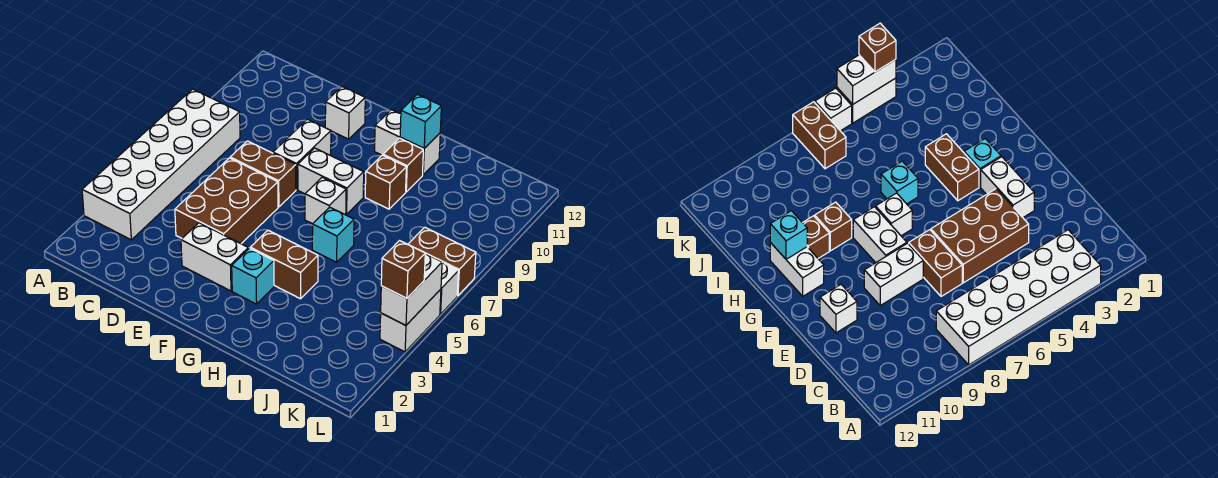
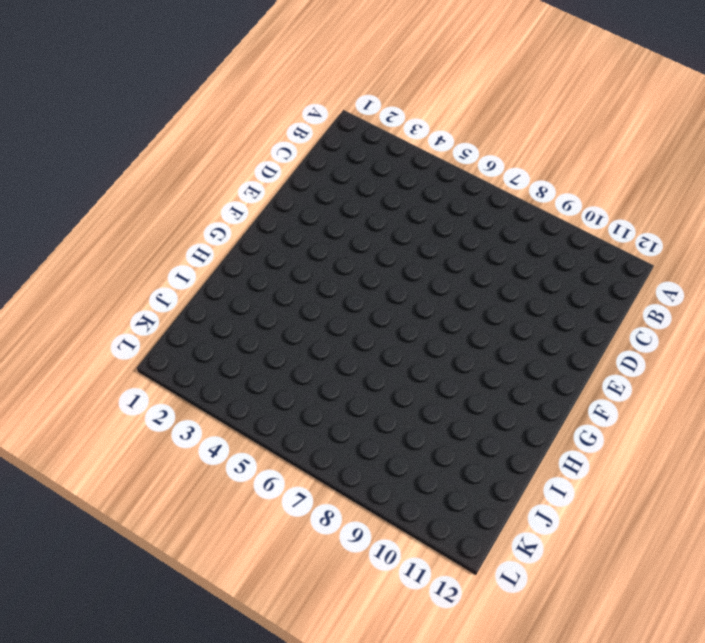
none -> white brick A3:B8 level 1
none -> brown brick D4:E6 level 1
none -> brown brick D7:E7 level 1

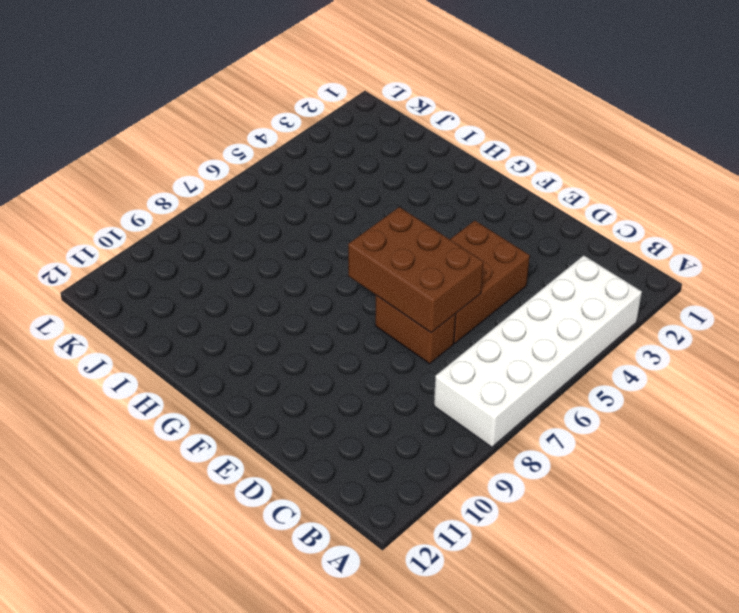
brown brick D6:F7 level 2 -> none
none -> white brick E3:F3 level 1
none -> white brick E8:E9 level 1
none -> white brick E11 level 1

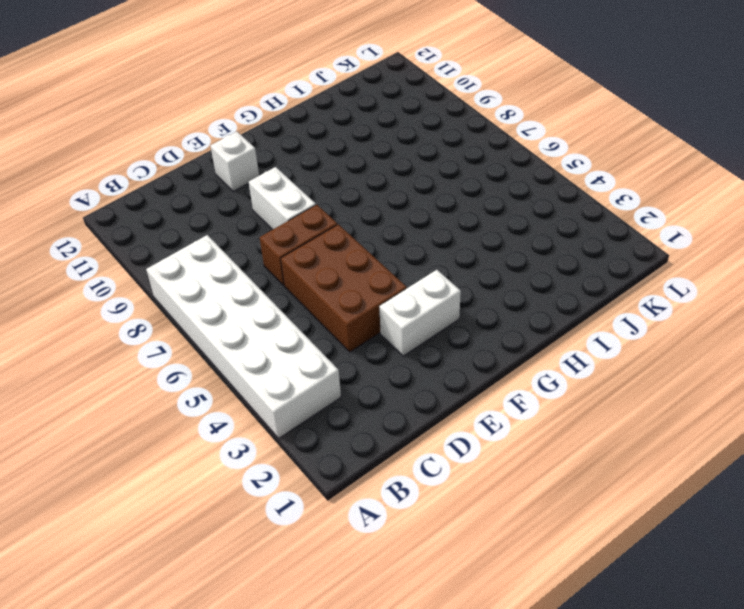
none -> white brick F8:G8 level 1
none -> cyan brick G3 level 1
none -> brown brick G4:H4 level 1

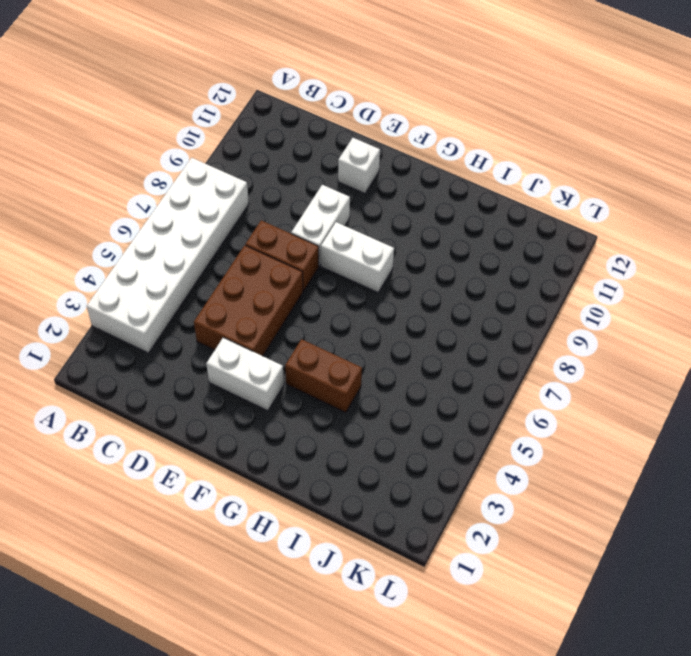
none -> cyan brick G3 level 1
none -> white brick G7 level 1
none -> white brick G11:H11 level 1

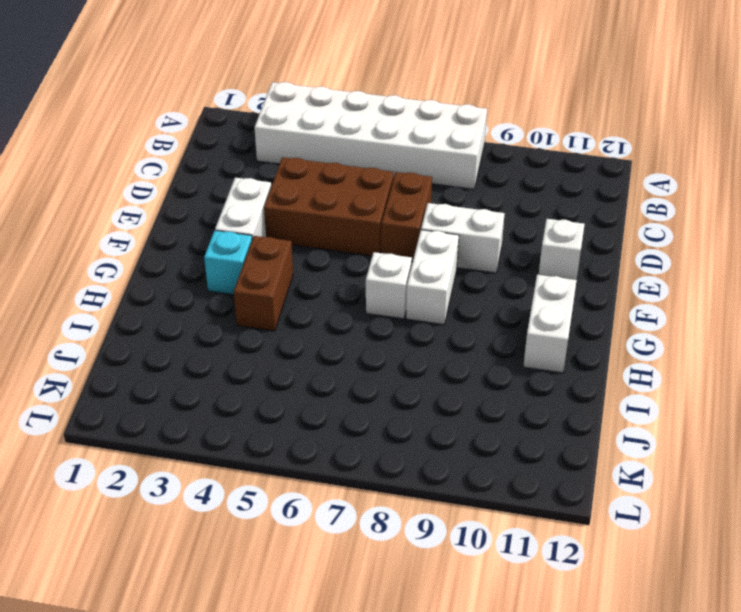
none -> cyan brick H6 level 1
none -> brown brick H9 level 1
none -> brown brick H10 level 1

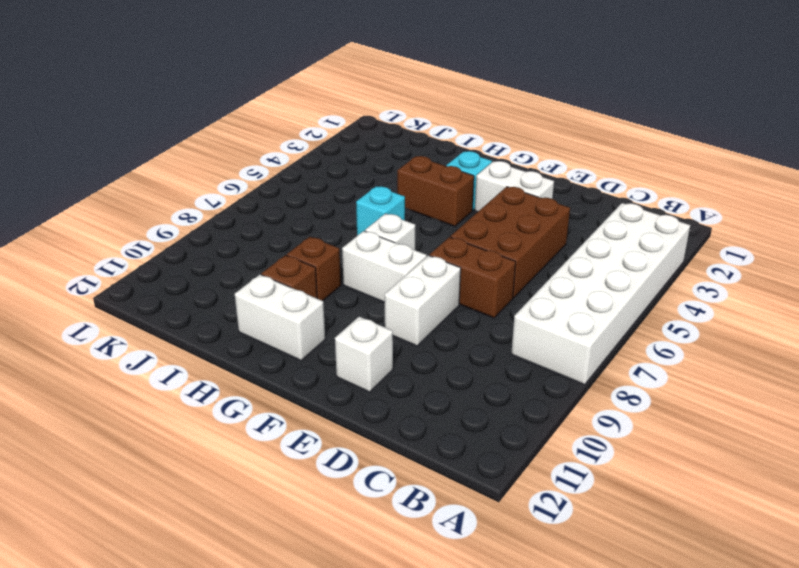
none -> brown brick K7:L7 level 1
none -> white brick L4:L5 level 1
none -> white brick L6 level 1

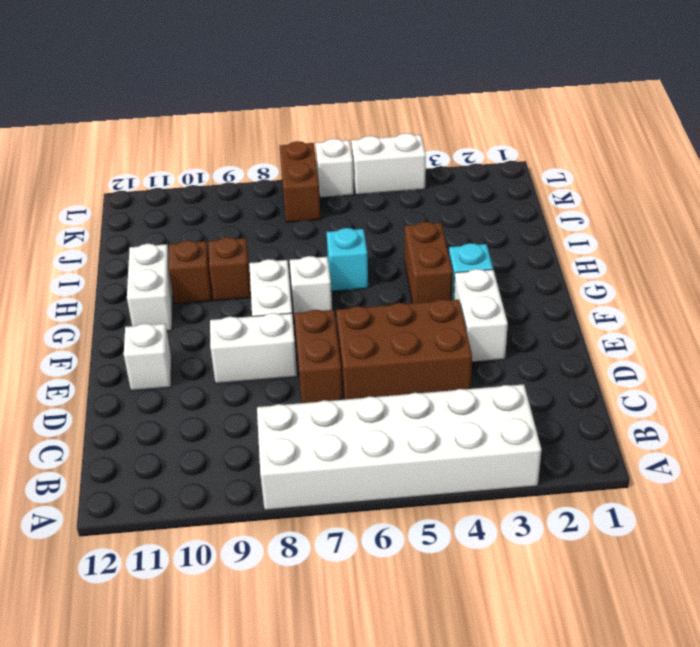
none -> cyan brick H11 level 2
none -> white brick L4:L5 level 2
none -> brown brick L4 level 3

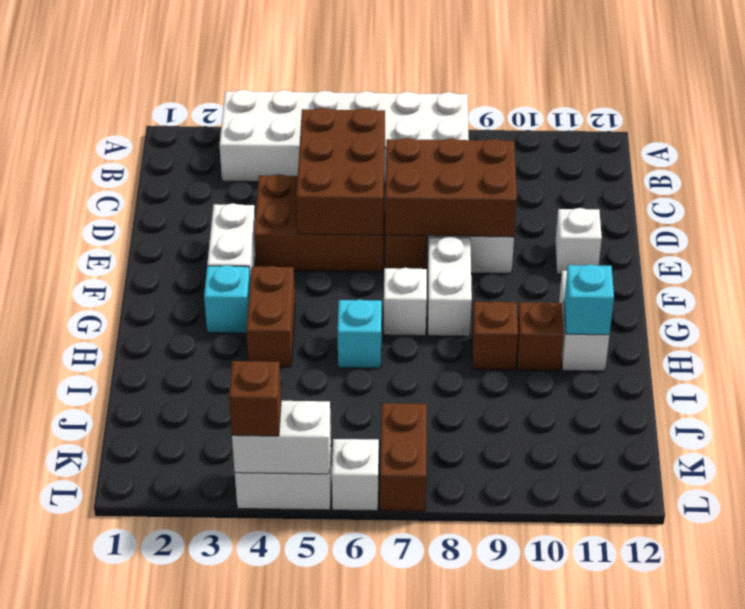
brown brick C5:E6 level 2 -> none
brown brick D7:E9 level 2 -> none

